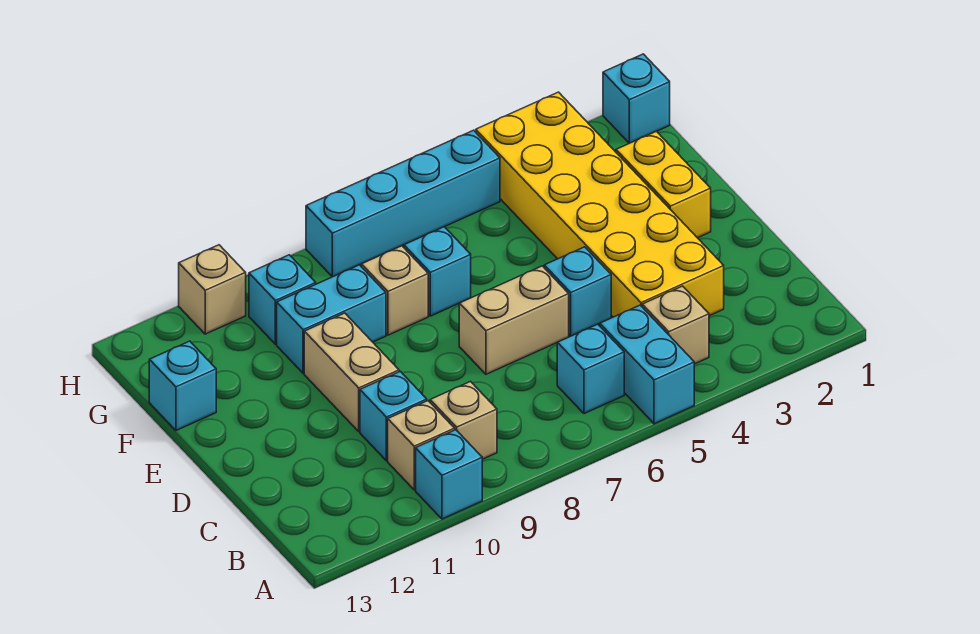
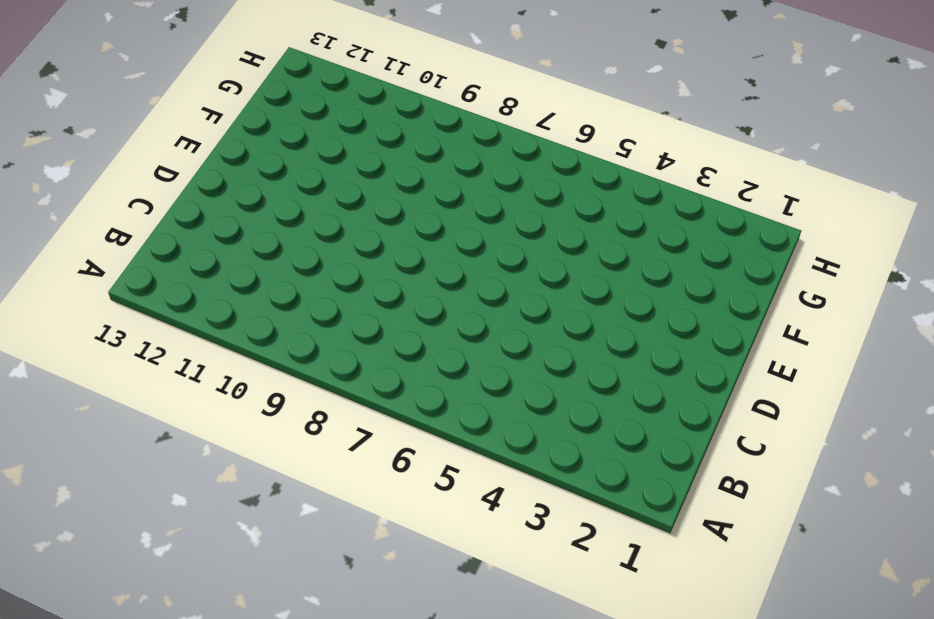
none -> cyan brick A5:B5 level 1
none -> cyan brick A10 level 1
none -> tan brick B4 level 1

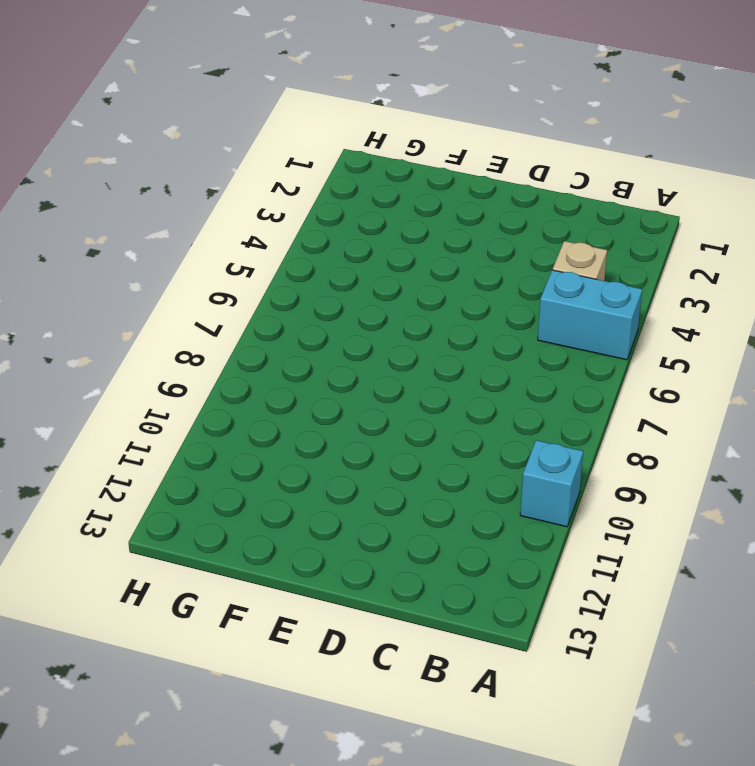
none -> cyan brick B6 level 1
none -> tan brick B9 level 1
none -> tan brick B10 level 1

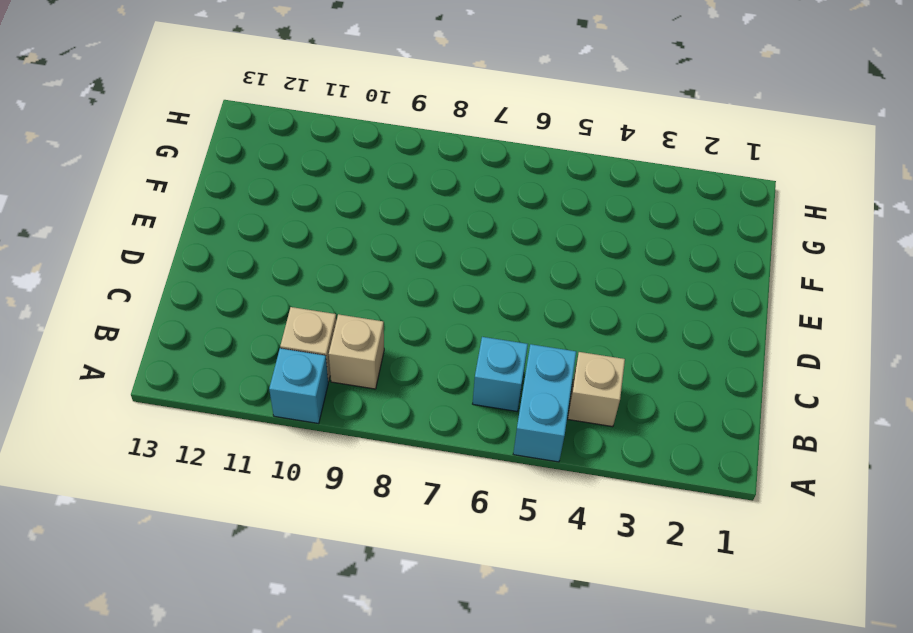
none -> yellow brick C3:H4 level 1
none -> cyan brick C10 level 1
none -> cyan brick D5 level 1

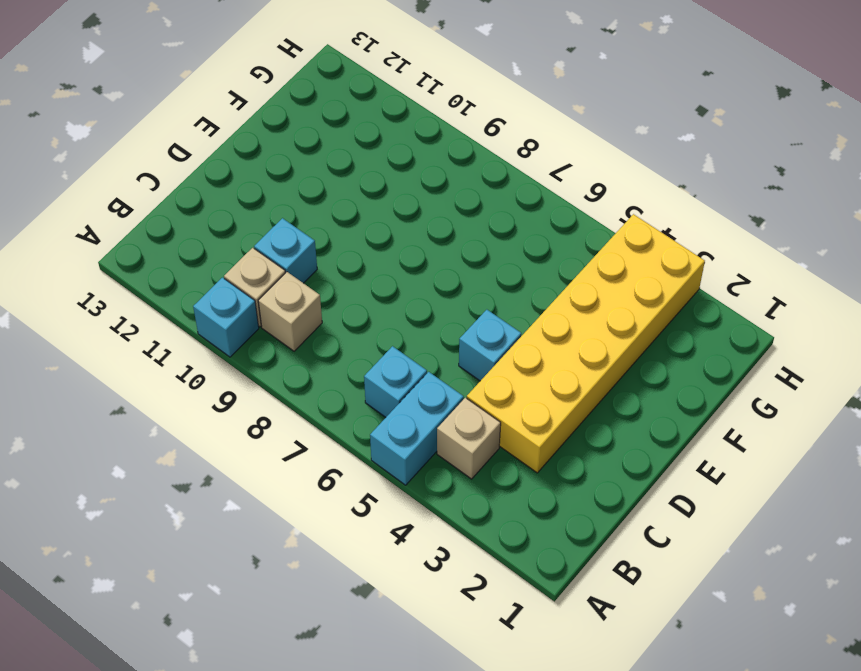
none -> tan brick D6:D7 level 1
none -> tan brick D10:E10 level 1
none -> yellow brick E2:F2 level 1

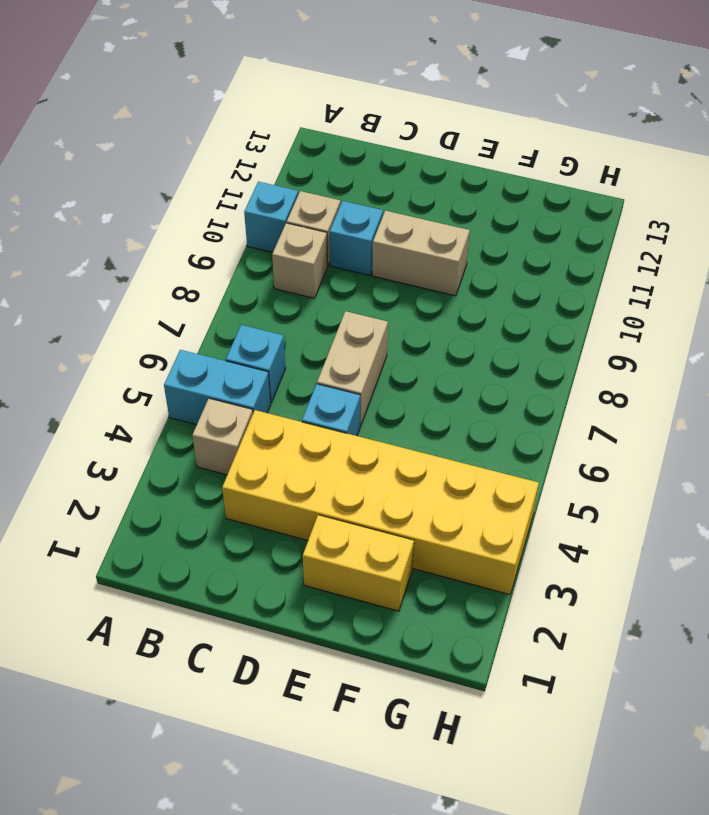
none -> cyan brick F7 level 1
none -> tan brick F8 level 1
none -> cyan brick F9:F10 level 1

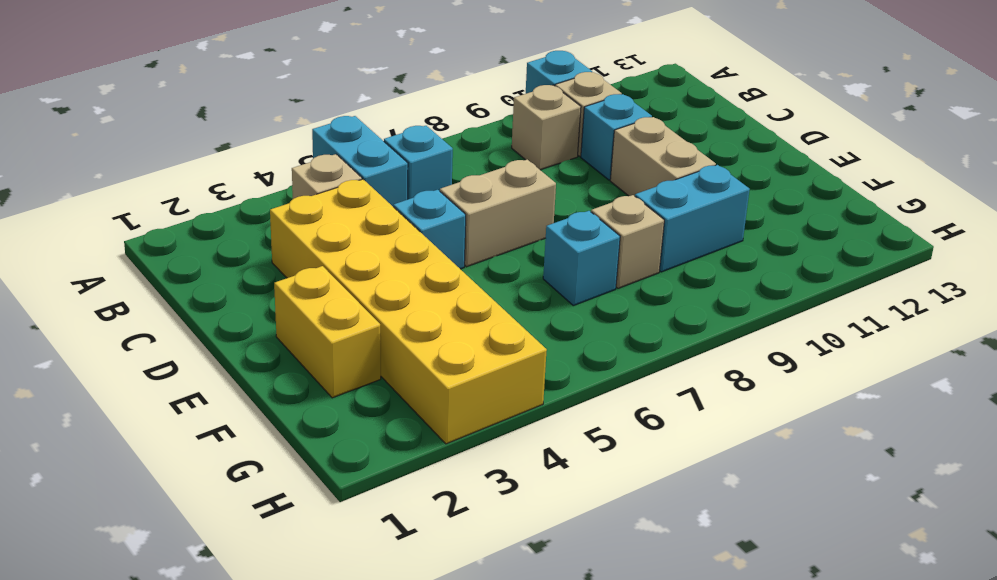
none -> cyan brick F13 level 1
none -> cyan brick G10 level 1
none -> cyan brick H1 level 1

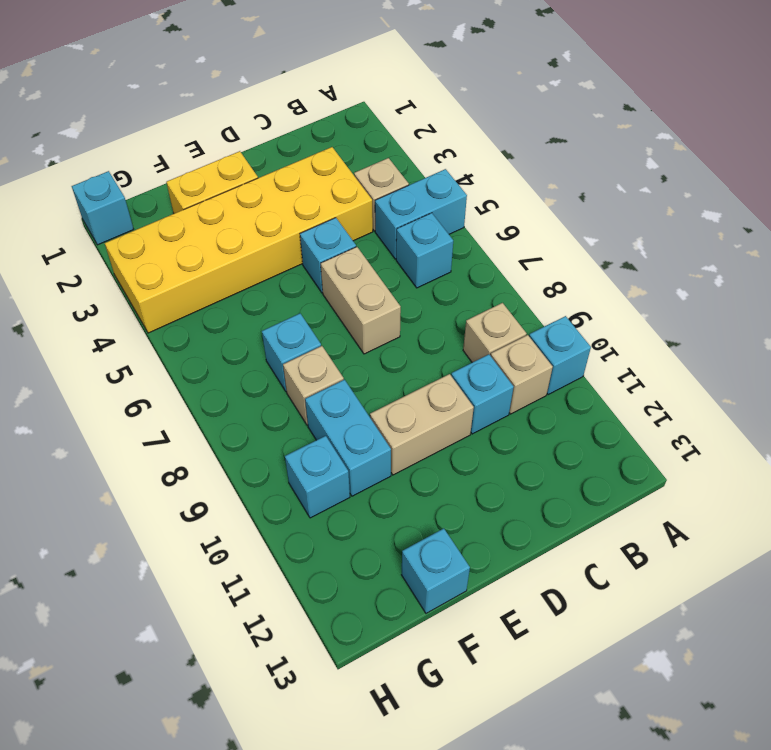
none -> cyan brick H5:H8 level 1
none -> tan brick H11 level 1

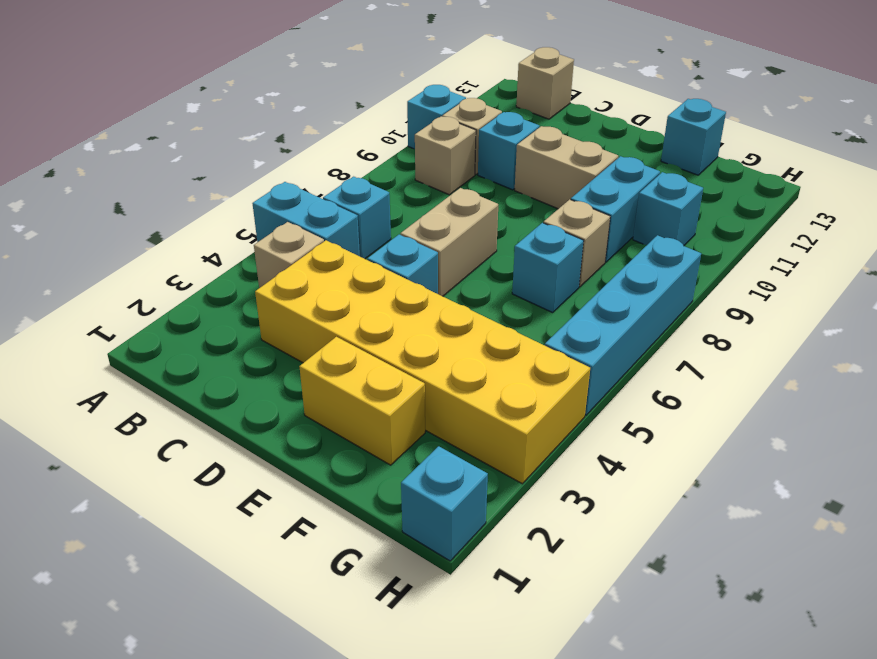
tan brick B13 level 1 -> tan brick H11 level 1

